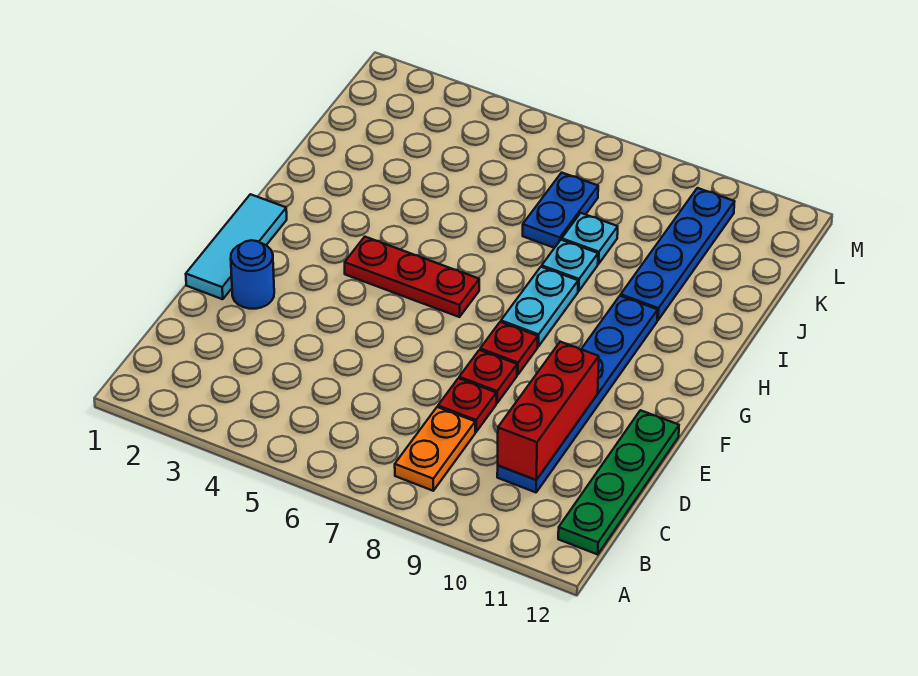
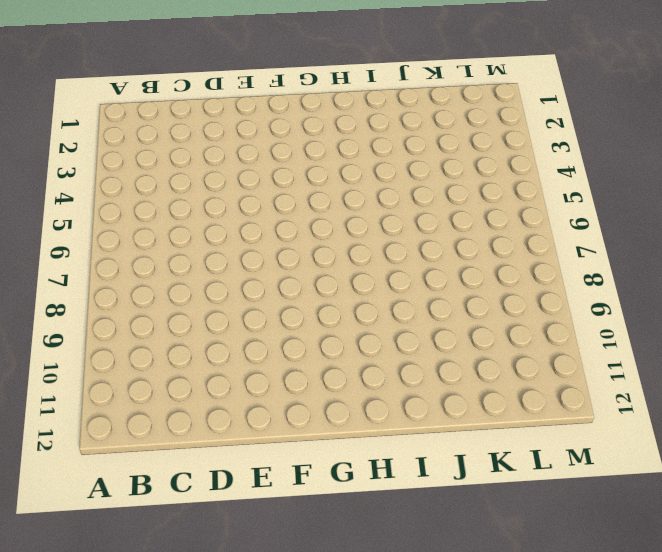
none -> orange plate B8:C8 level 1
none -> green plate B12:E12 level 1
none -> blue plate C10:H10 level 1

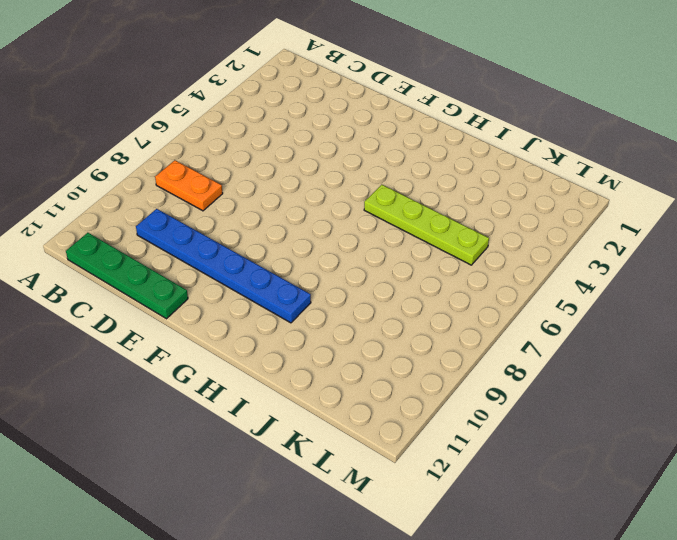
lime plate H5:K5 level 1 -> none
none -> red plate D8 level 1
none -> cyan tile E1:G1 level 1
none -> blue round brick E2 level 1

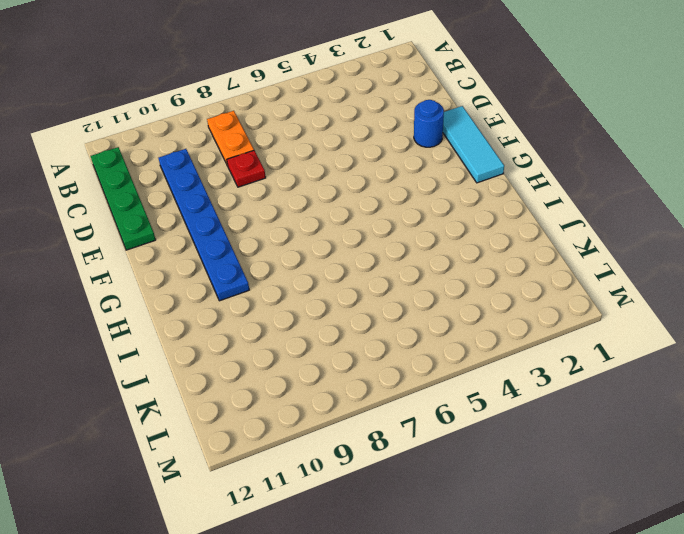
none -> red plate E8 level 1
none -> red plate F8 level 1
none -> red plate G4:G6 level 1

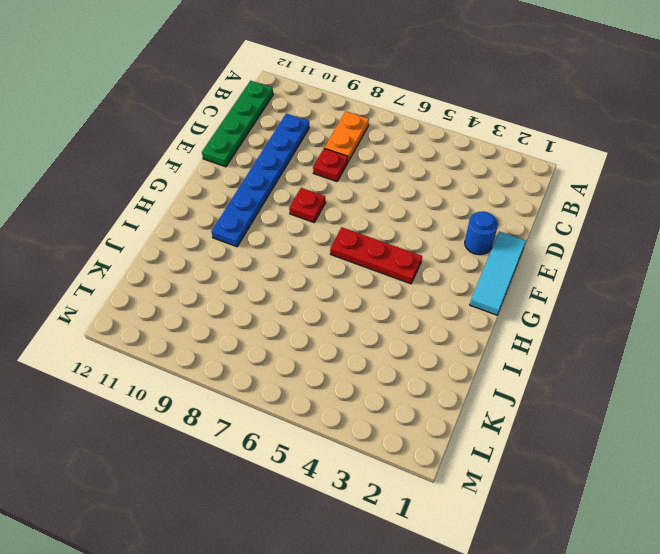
none -> red plate E8 level 1
none -> cyan plate G8:H8 level 1
none -> cyan plate I8 level 1

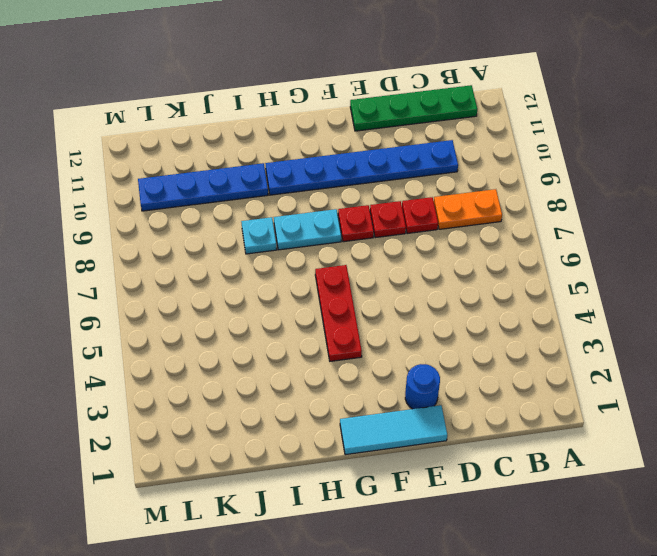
none -> blue plate J7:K7 level 1
none -> cyan plate J8 level 1
none -> red brick C10:E10 level 2

